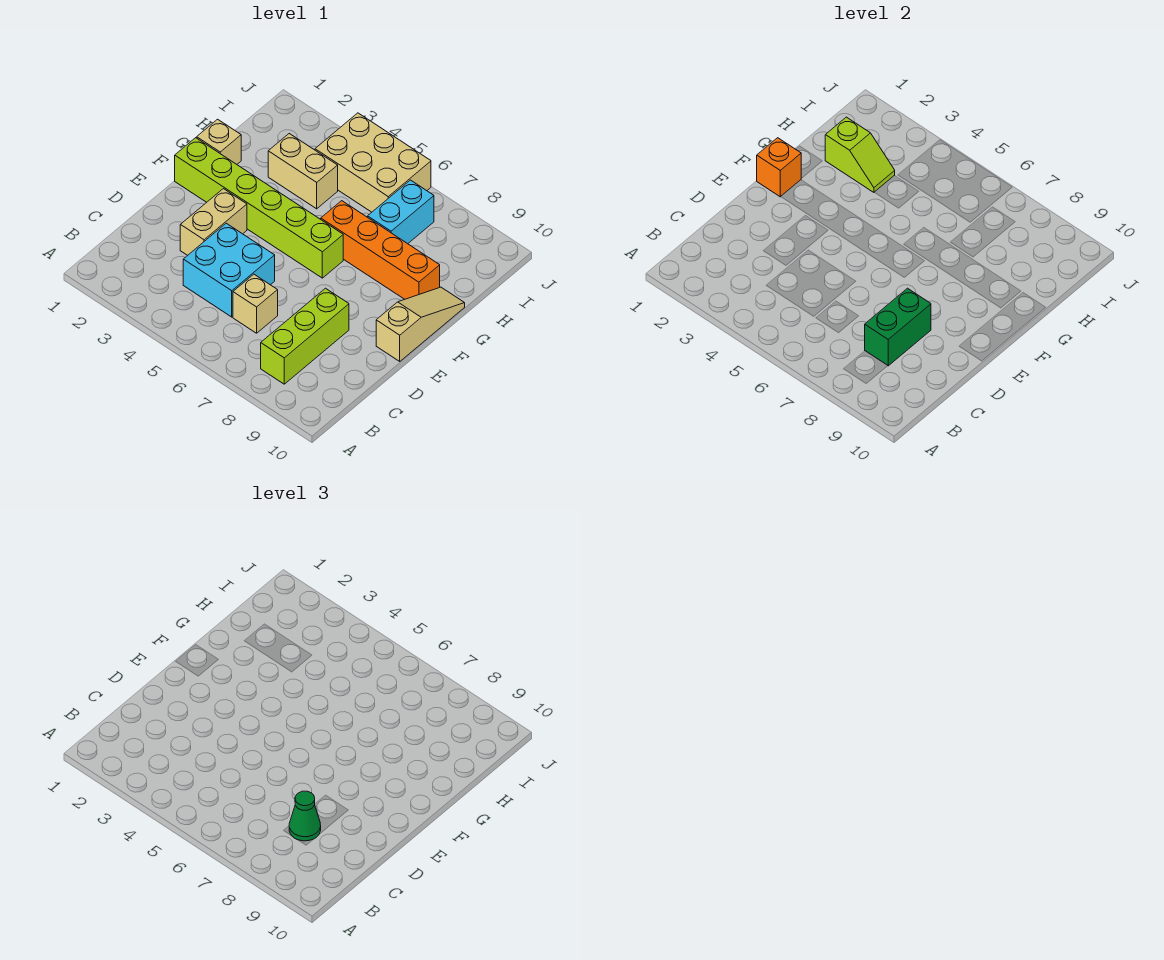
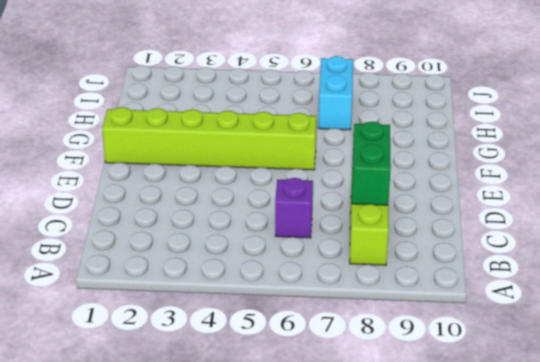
purple brick C6 level 1 -> tan brick C6 level 1
none -> cyan brick C4:D5 level 1
none -> tan brick D3:E3 level 1
none -> tan slope E10:G10 level 1 top E

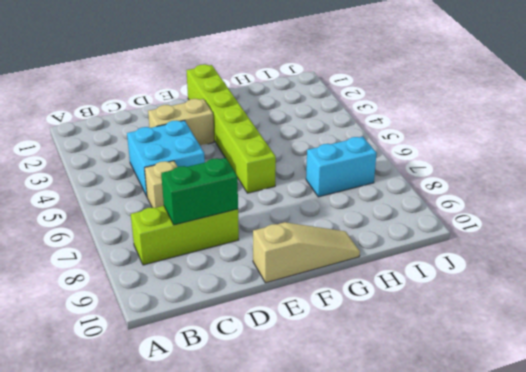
none -> tan brick G1 level 1
none -> orange brick G6:G9 level 1
none -> tan brick H3:H4 level 1

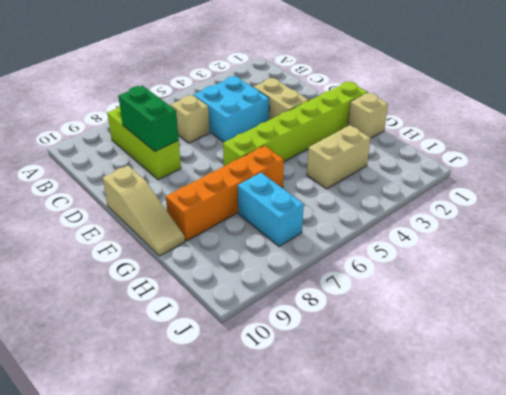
none -> tan brick I4:J6 level 1
none -> orange brick F1 level 2
none -> lime slope H2:H3 level 2 top 2

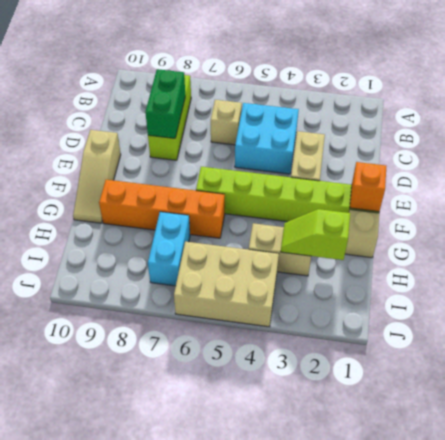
none -> green cone C8 level 3

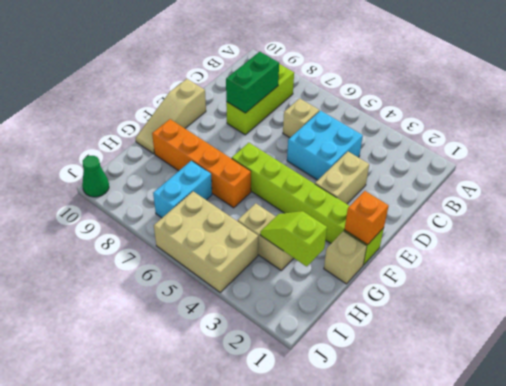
green cone J10 level 1 -> green cone C8 level 3

